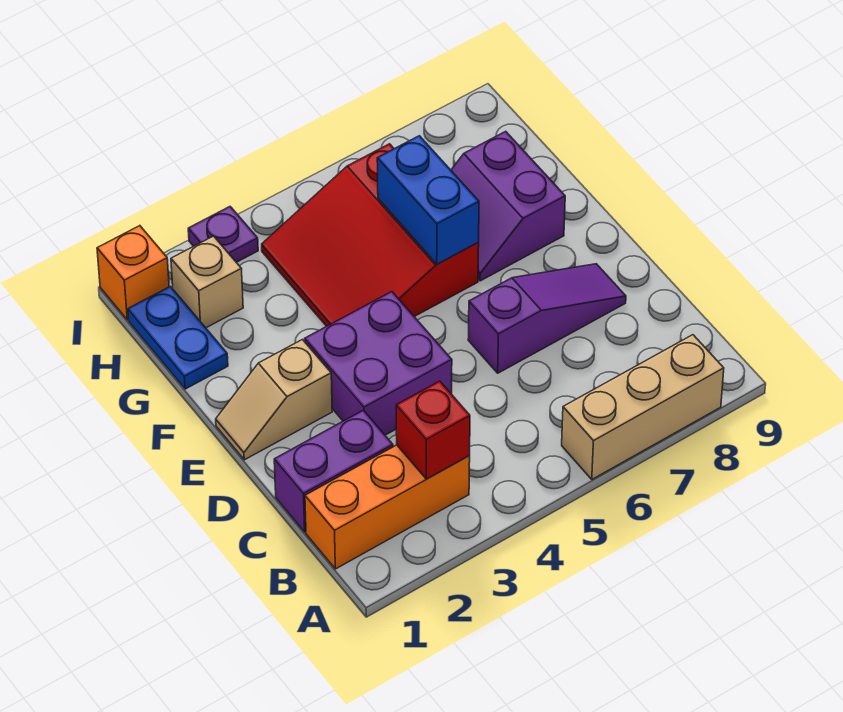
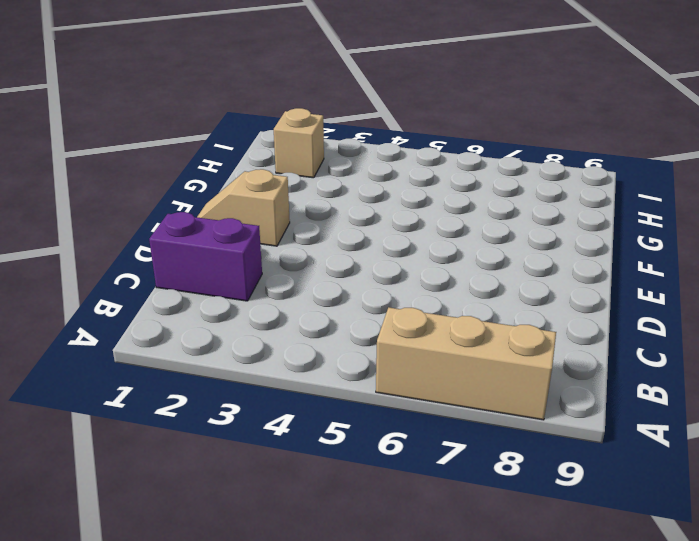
none -> orange brick B1:B3 level 1
none -> purple brick D3:E4 level 1
none -> purple slope D6:D8 level 1 top 6

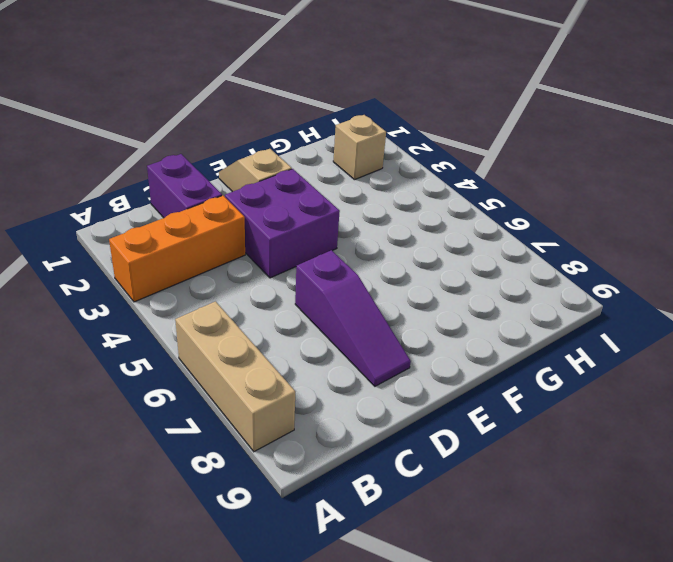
orange brick A3:C3 level 1 -> orange brick B1:B3 level 1
none -> red slope F4:H6 level 1 top 6
none -> purple slope F7:G8 level 1 top 8
none -> blue plate G1:H1 level 1

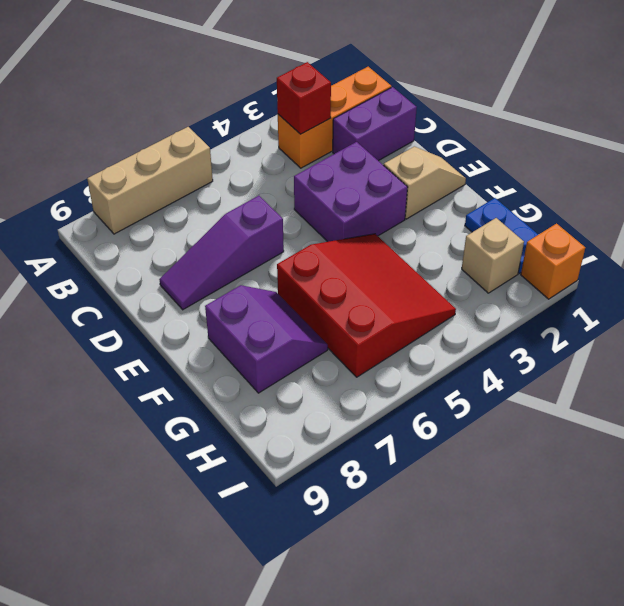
none -> purple plate I3 level 1
none -> blue brick F6:G6 level 2

